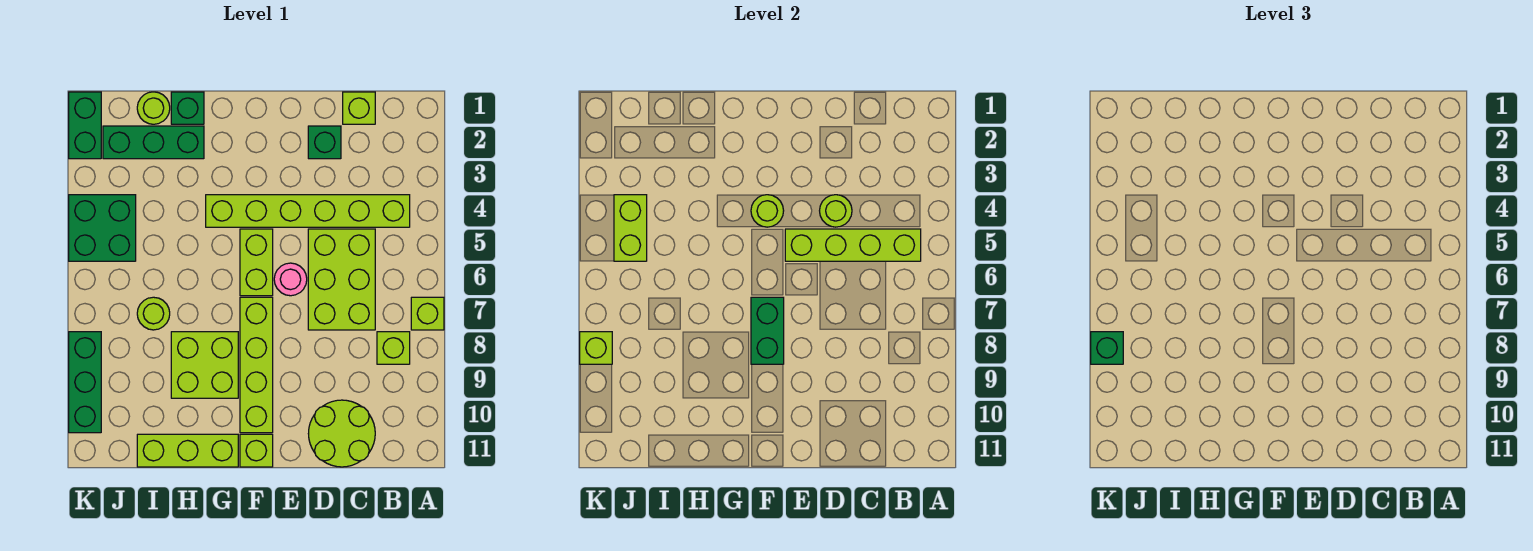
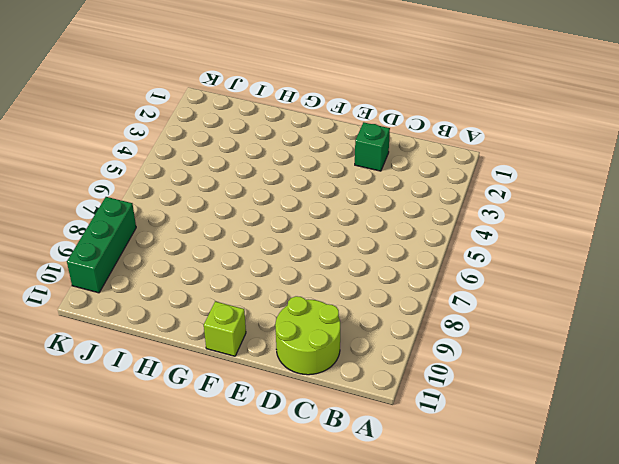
none -> lime brick A7 level 1
none -> lime brick B4:G4 level 1
none -> lime brick B8 level 1

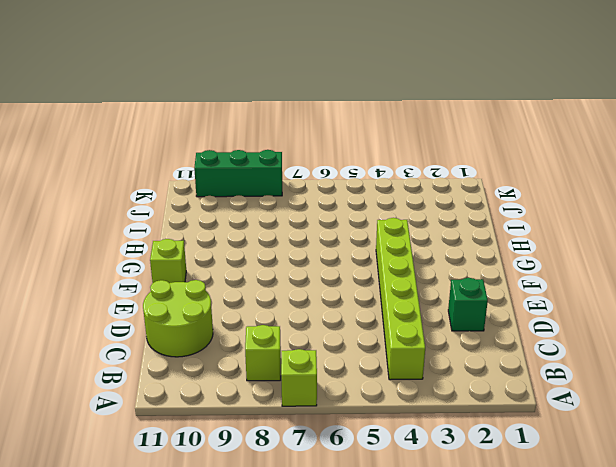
none -> lime brick C1 level 1
none -> lime brick C5:D7 level 1
none -> pink round brick E6 level 1

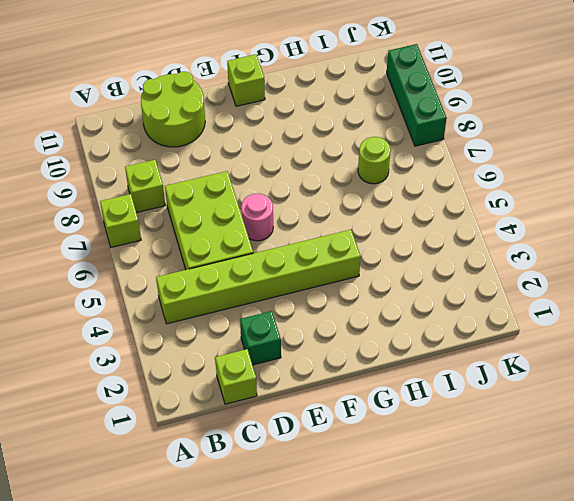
none -> lime brick F5:F6 level 1
none -> lime brick F7:F10 level 1
none -> lime brick G8:H9 level 1

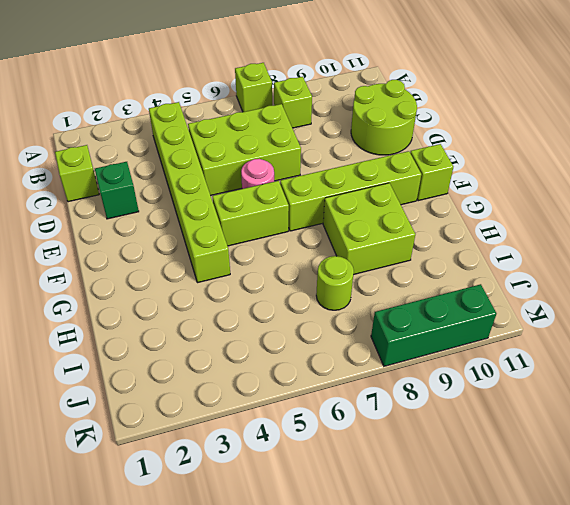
none -> lime brick G11:I11 level 1
none -> green brick H1 level 1
none -> green brick H2:J2 level 1

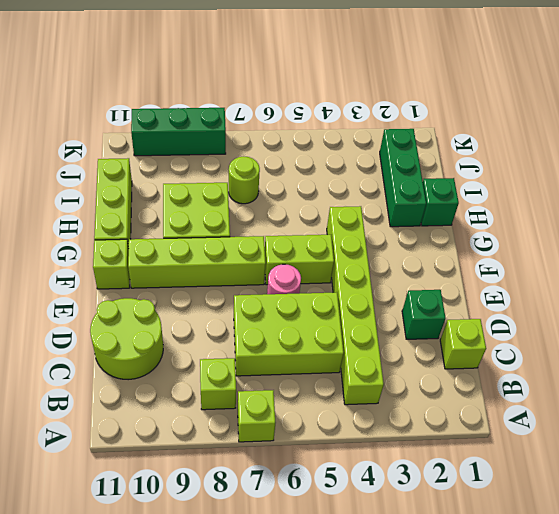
none -> lime round brick I1 level 1
none -> green brick J4:K5 level 1
none -> green brick K1:K2 level 1

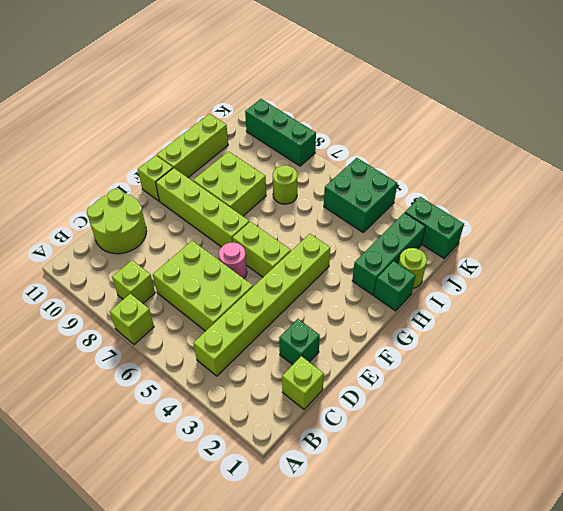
none -> lime brick B5:E5 level 2
none -> lime round brick D4 level 2
none -> lime round brick F4 level 2

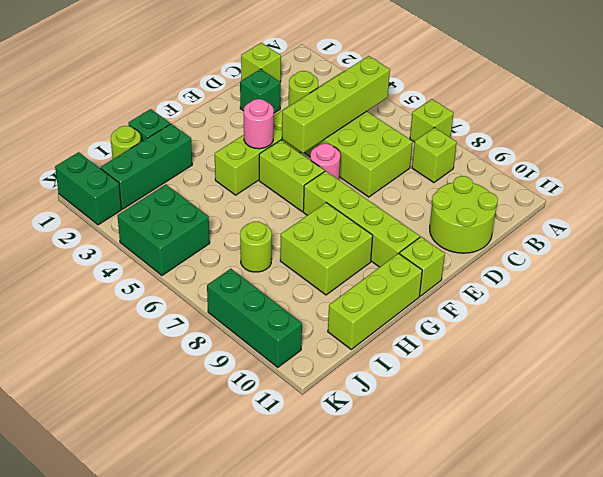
pink round brick F4 level 2 -> lime round brick F4 level 2
none -> green brick F7:F8 level 2
none -> lime brick J4:J5 level 2
none -> lime brick K8 level 2

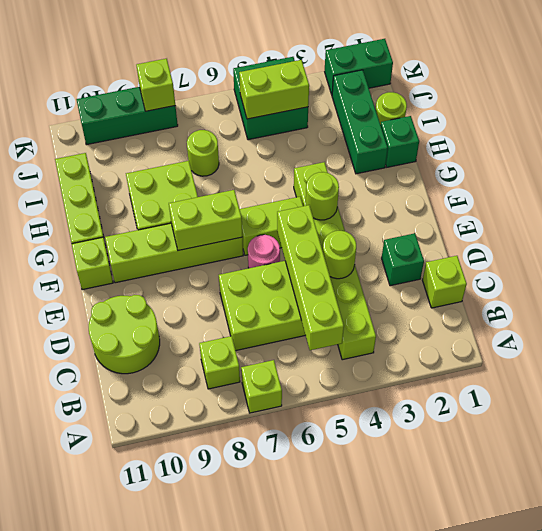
lime brick F7:F8 level 2 -> green brick F7:F8 level 2
none -> green brick K8 level 3

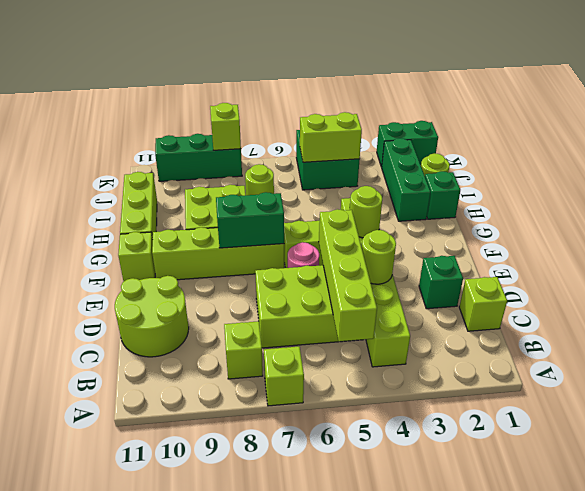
none -> green brick K8 level 3

